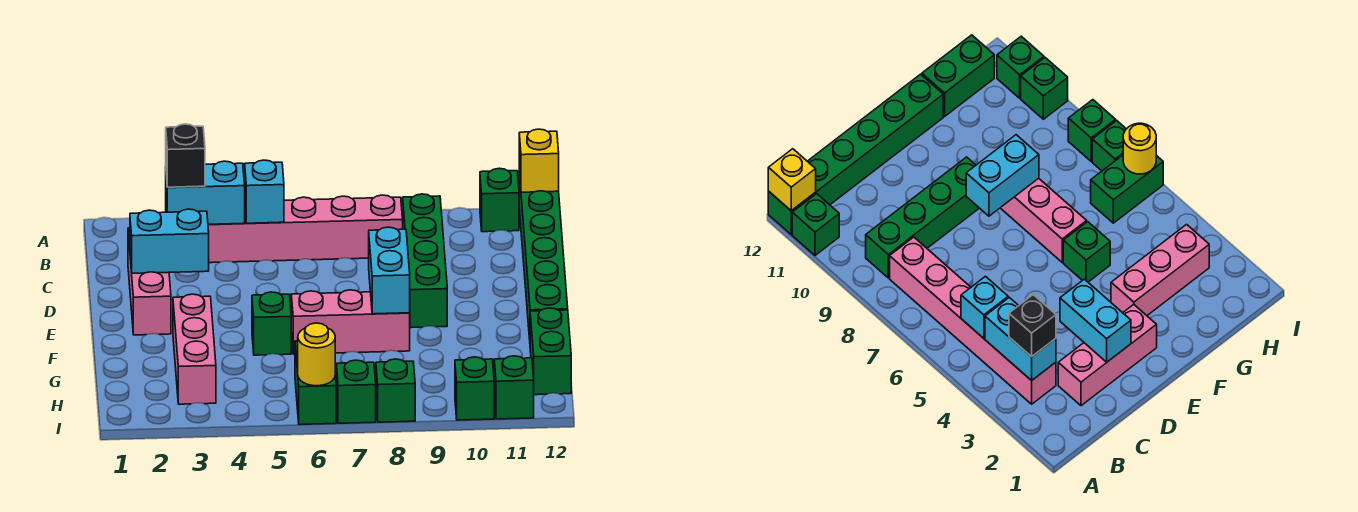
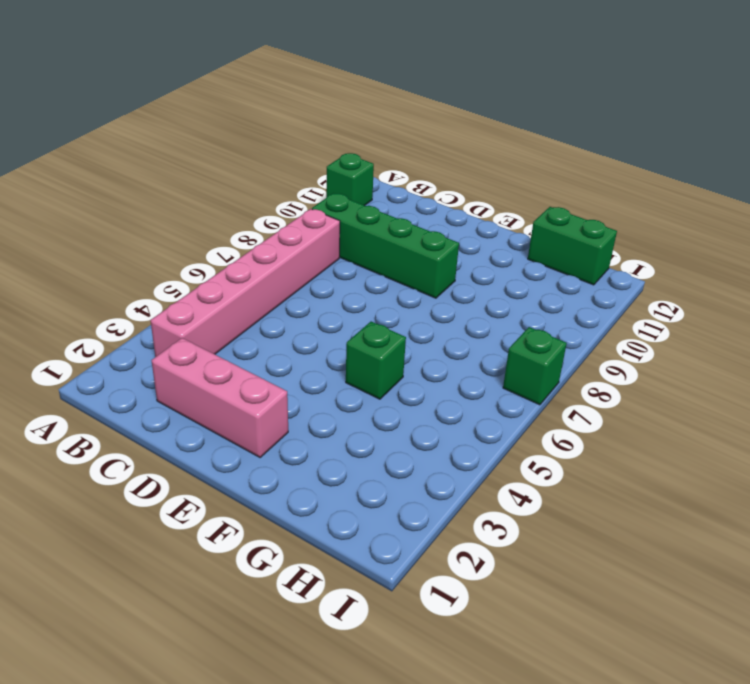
none -> green brick A12:F12 level 1
none -> pink brick F3:H3 level 1
none -> pink brick F6:F8 level 1

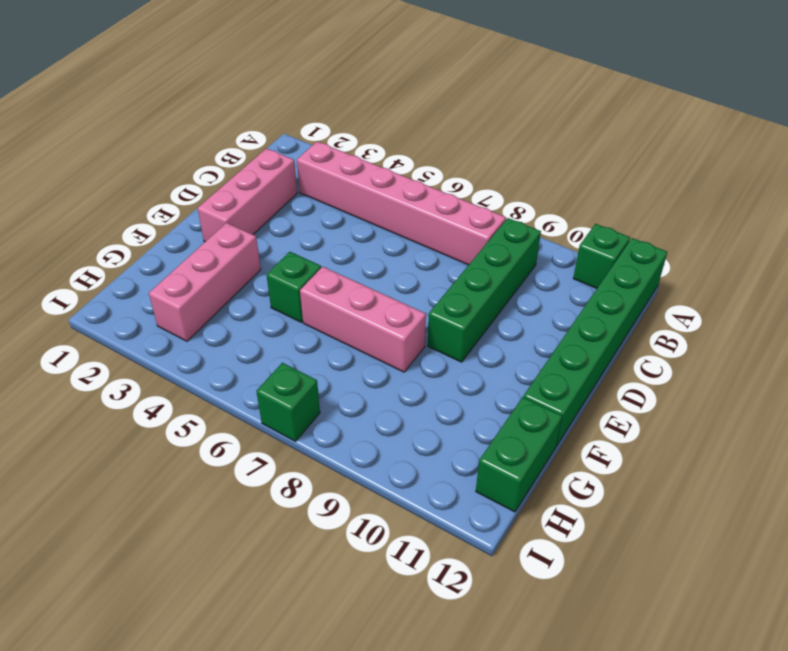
none -> green brick H6:I6 level 1
none -> green brick I8 level 1
none -> green brick I10 level 1

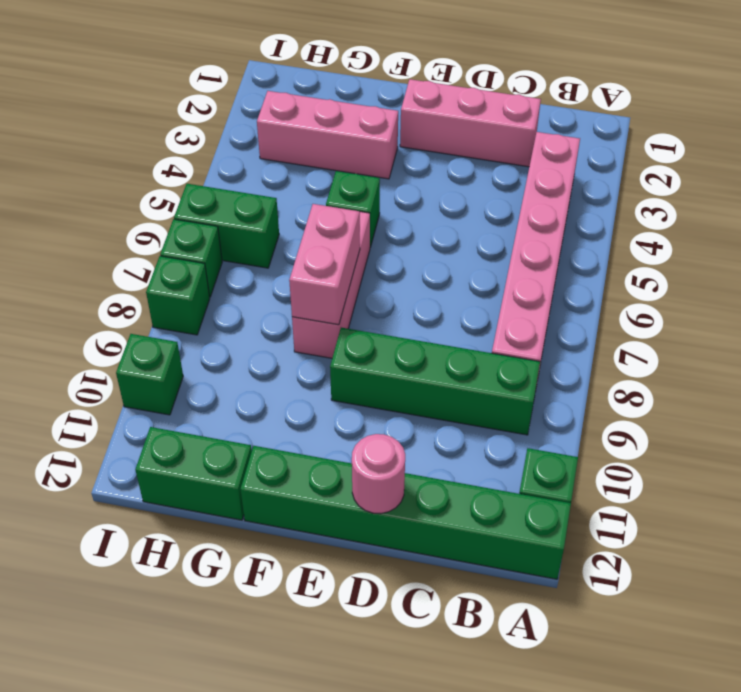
pink round brick D12 level 2 -> none
pink brick F7:F8 level 2 -> cyan brick E8:F8 level 2
none -> green brick I11 level 1
none -> yellow brick A12 level 2
none -> cyan brick B3:B4 level 2

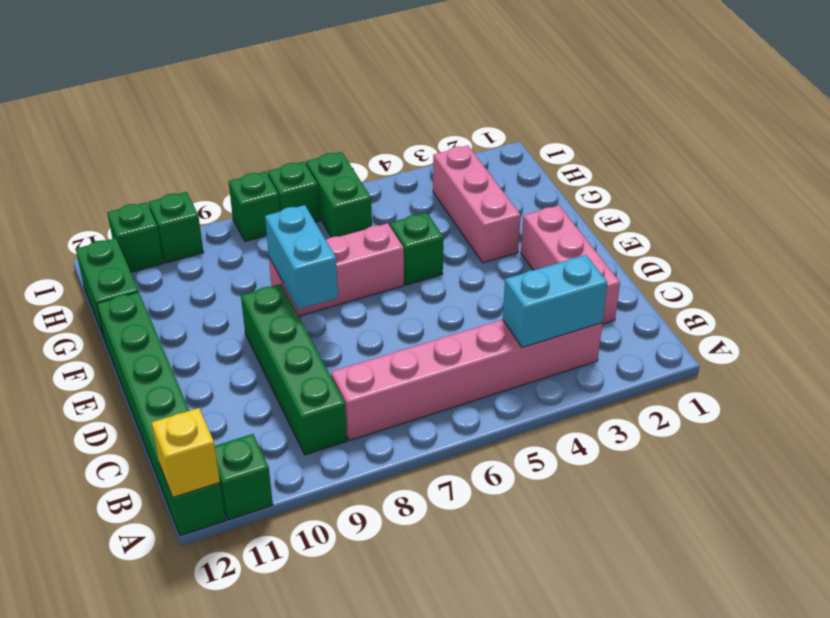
none -> cyan brick B5 level 2
none -> cyan brick D2:D3 level 2
none -> yellow round brick I6 level 2

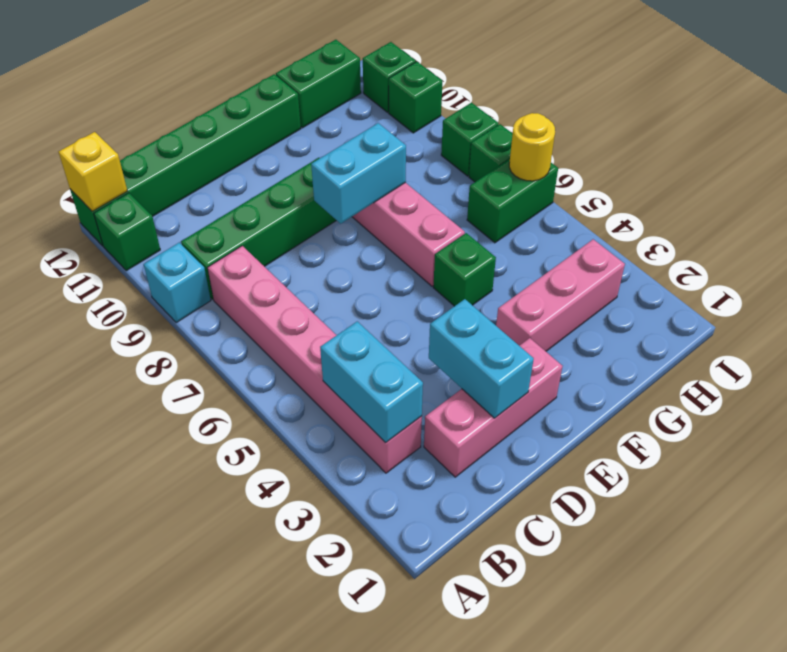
cyan brick A9 level 1 -> cyan brick B5 level 2
none -> black brick B3 level 3

